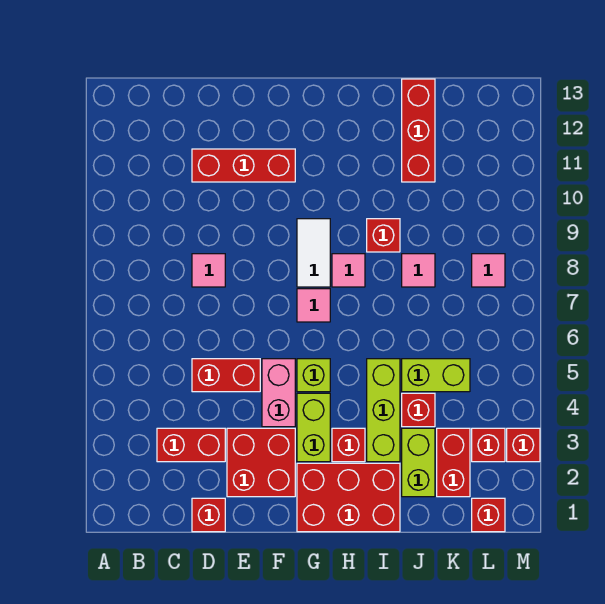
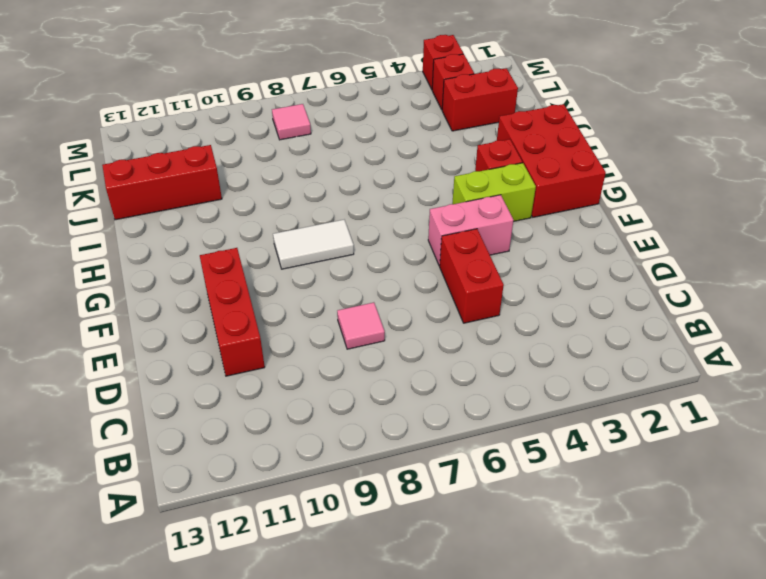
none -> red brick C3:D3 level 1
none -> red brick D1 level 1
none -> red brick E2:F3 level 1

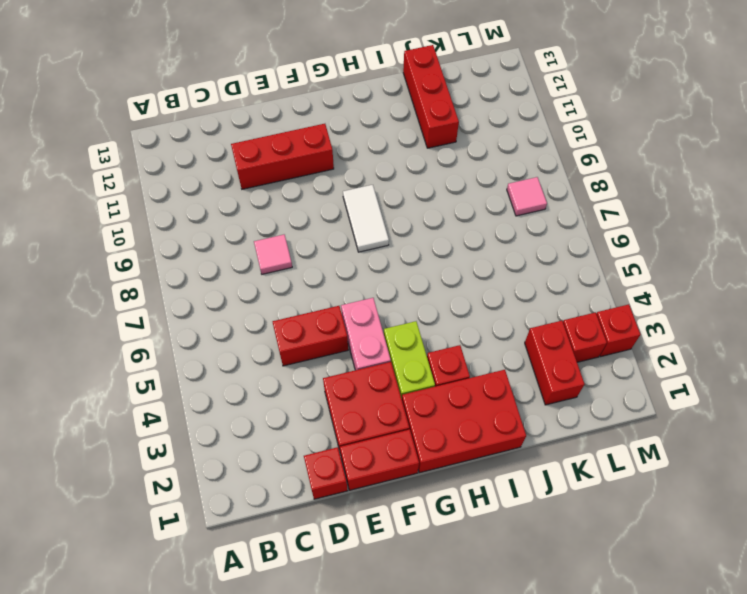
red brick E1:F1 level 1 -> red brick C3:D3 level 1
none -> lime brick G5 level 1
none -> pink tile G7 level 1
none -> pink tile H8 level 1

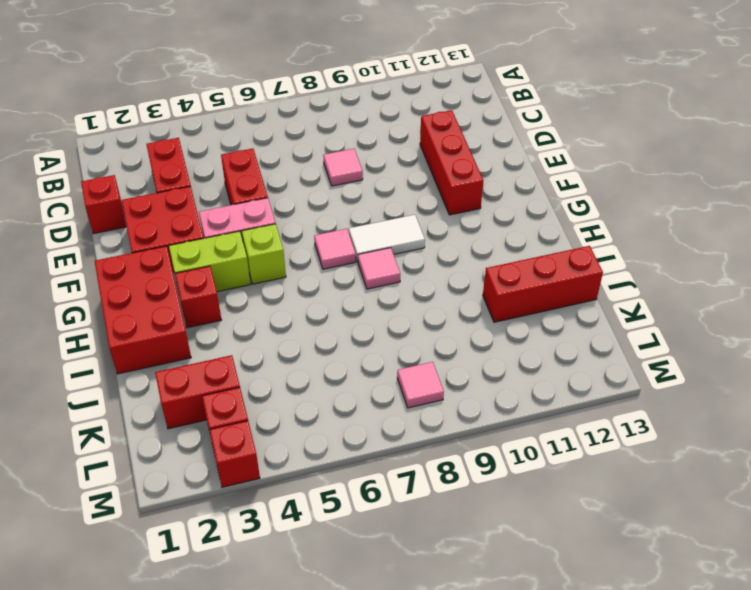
none -> lime brick I3:I5 level 1
none -> red brick I9 level 1
none -> lime brick J2:J3 level 1

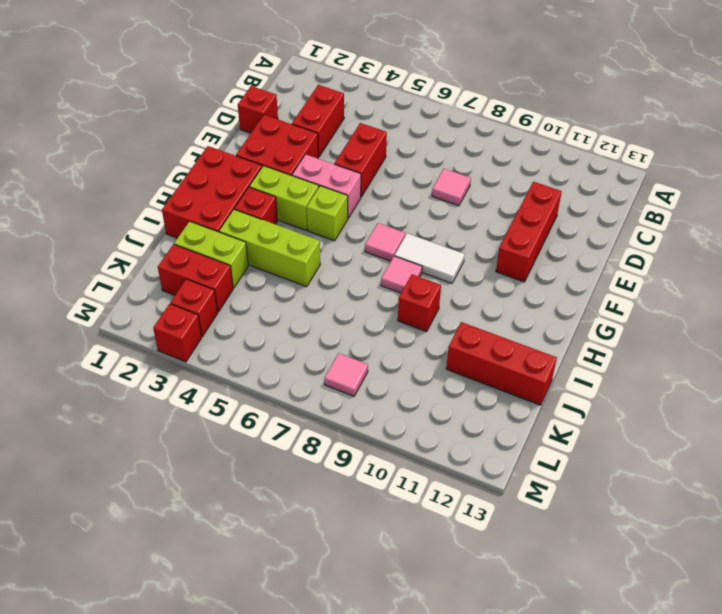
none -> red brick J4 level 1
none -> lime brick J5:K5 level 1
none -> pink tile J8 level 1

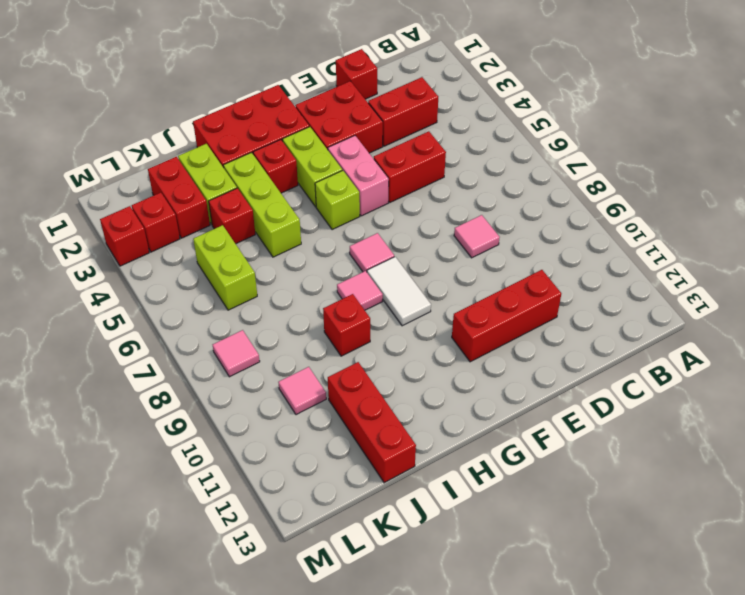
lime brick K5:K6 level 1 -> lime brick J5:K5 level 1
pink tile K10 level 1 -> pink tile J8 level 1
none -> red brick L1 level 1

